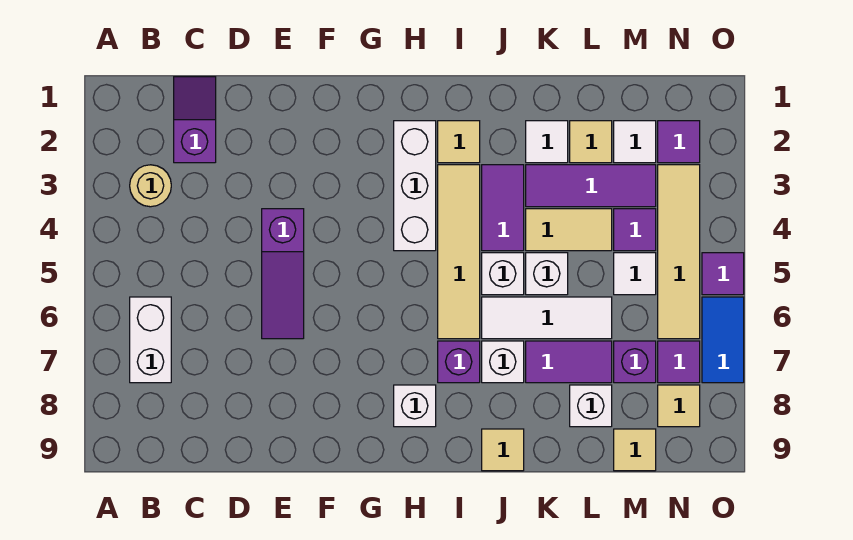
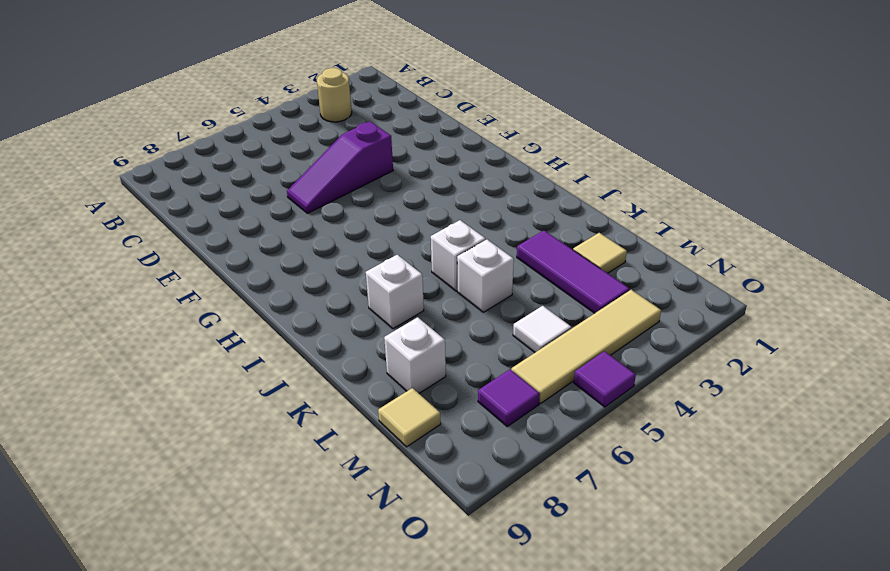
none -> white brick B6:B7 level 1
none -> purple slope C1:C2 level 1 top 2
none -> white brick H2:H4 level 1
none -> white brick H8 level 1

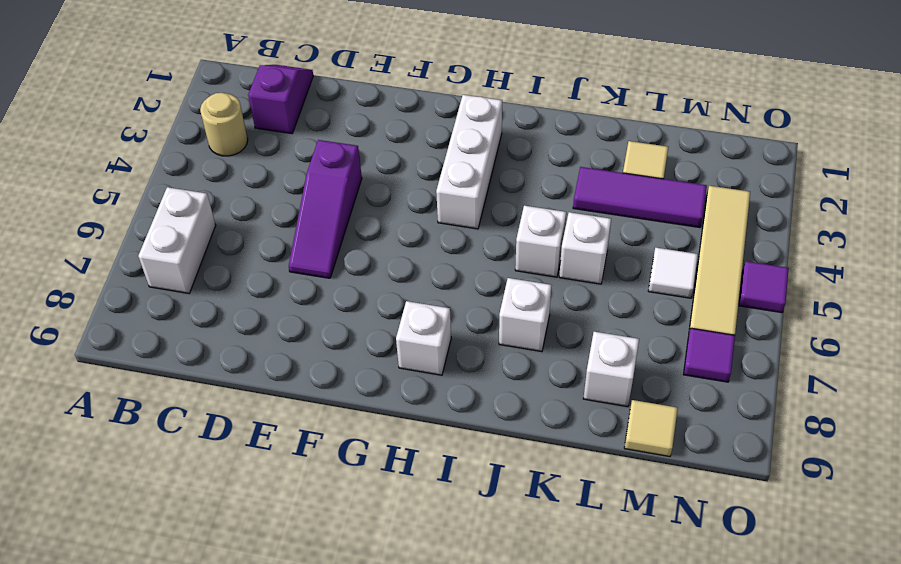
none -> tan tile I2 level 1
none -> tan tile I3:I6 level 1
none -> purple brick I7 level 1
none -> purple tile J3:J4 level 1

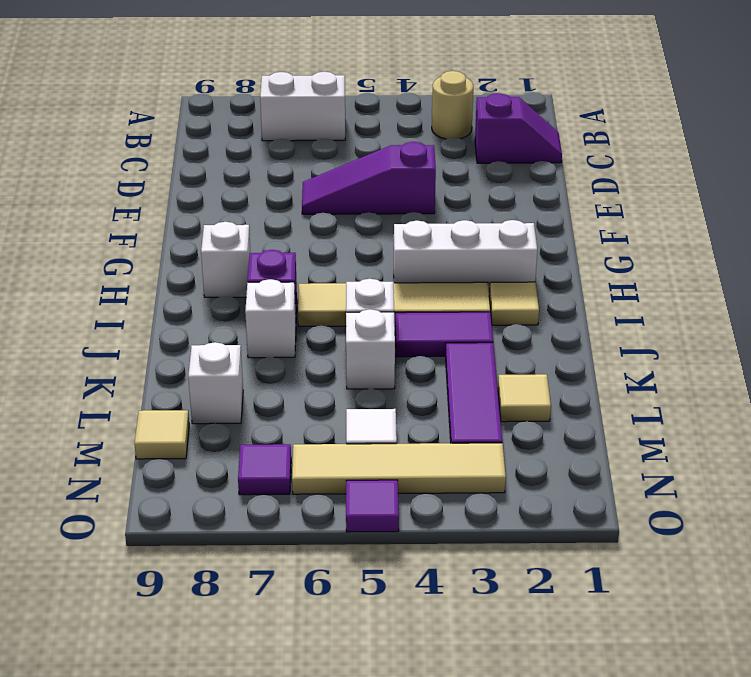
none -> white tile J6:L6 level 1
none -> tan tile J9 level 1
none -> white tile K2 level 1
none -> tan tile K4:L4 level 1

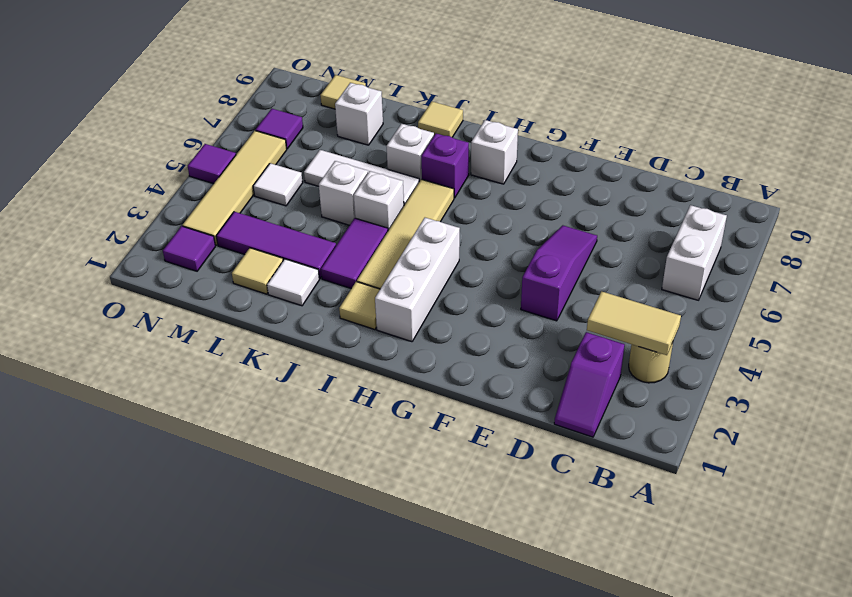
tan tile B3:C3 level 2 -> tan tile K4:L4 level 1
none -> purple tile K7:L7 level 1
none -> white tile M2 level 1
none -> purple tile M4 level 1
none -> purple brick M7 level 1

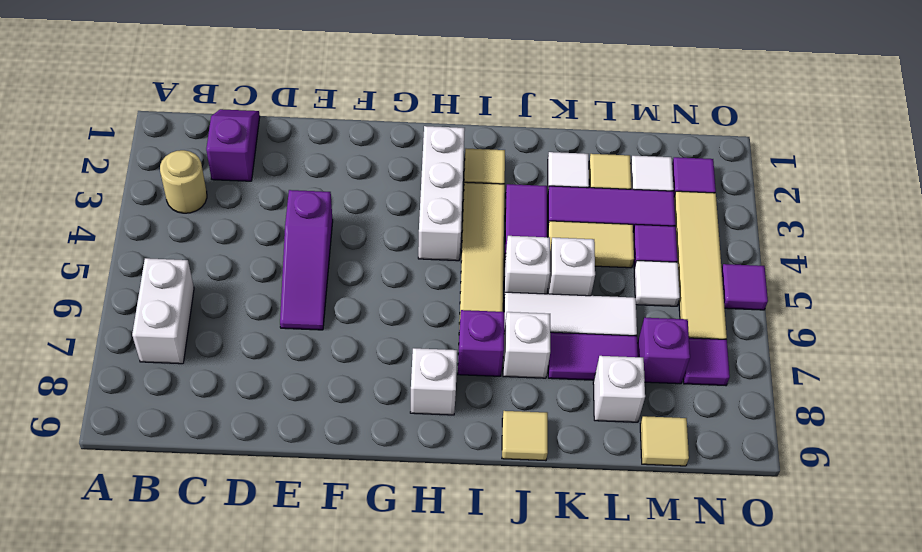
none -> tan tile N8 level 1
none -> blue tile O6:O7 level 1

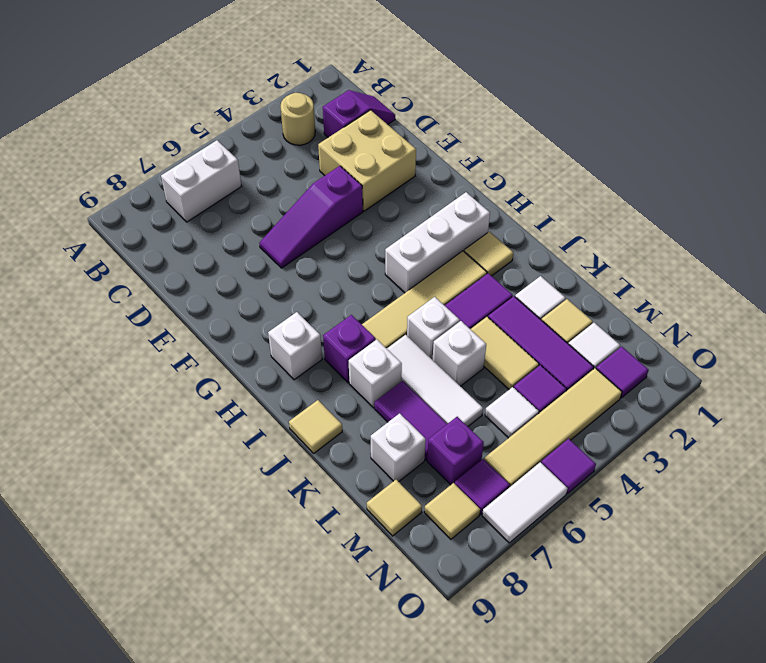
tan brick D2:E3 level 1 -> none
white tile O6:O7 level 1 -> blue tile O6:O7 level 1

